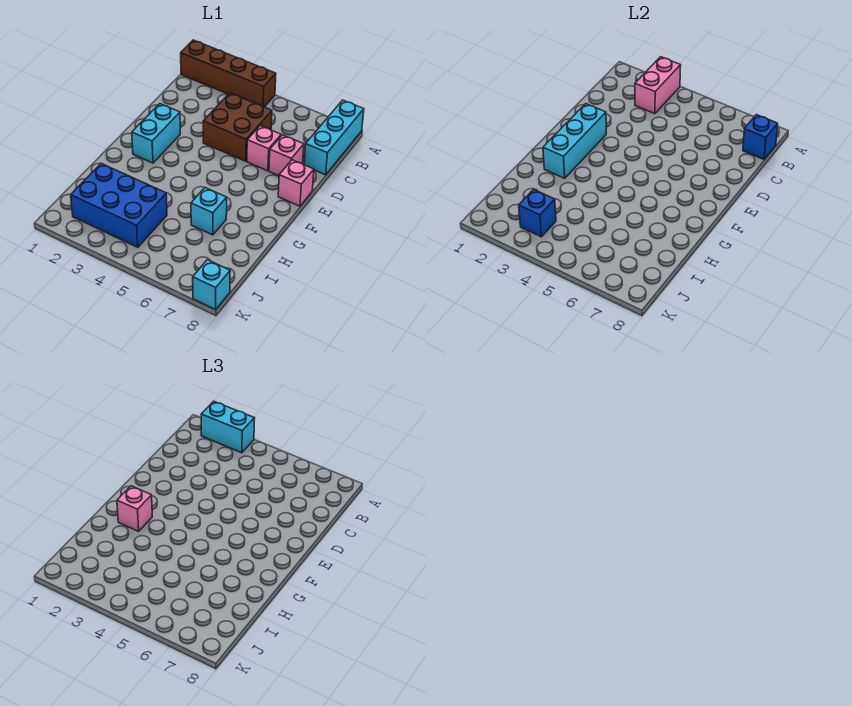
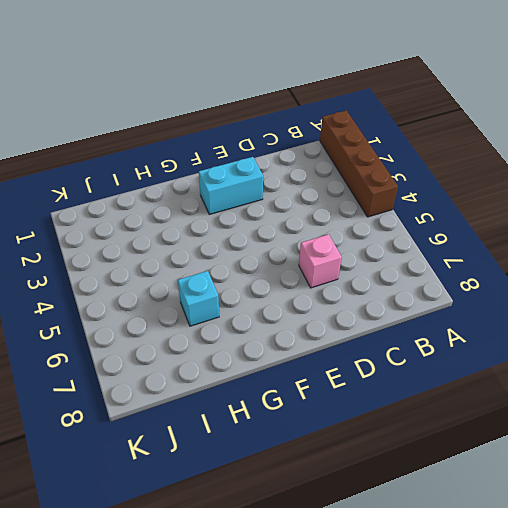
none -> cyan brick A8:C8 level 1
none -> brown brick C4:D5 level 1
none -> pink brick D7 level 1

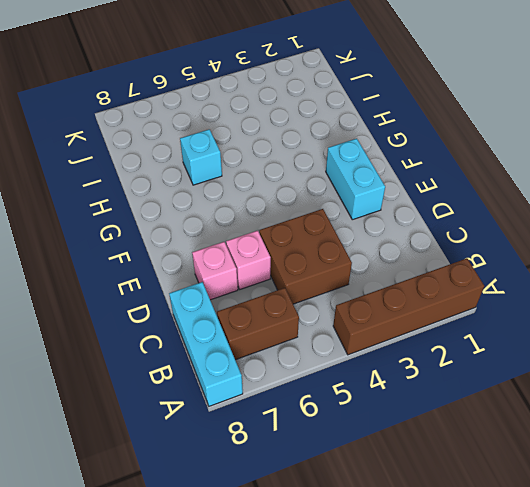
brown brick B6:B7 level 1 -> none
none -> pink brick E8 level 1
none -> blue brick I2:J4 level 1
none -> cyan brick K8 level 1

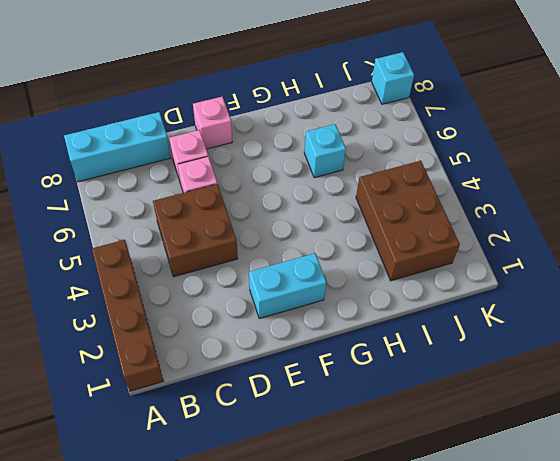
brown brick I2:J4 level 1 -> blue brick I2:J4 level 1
none -> pink brick A3:B3 level 2
none -> blue brick B8 level 2
none -> cyan brick E2:G2 level 2

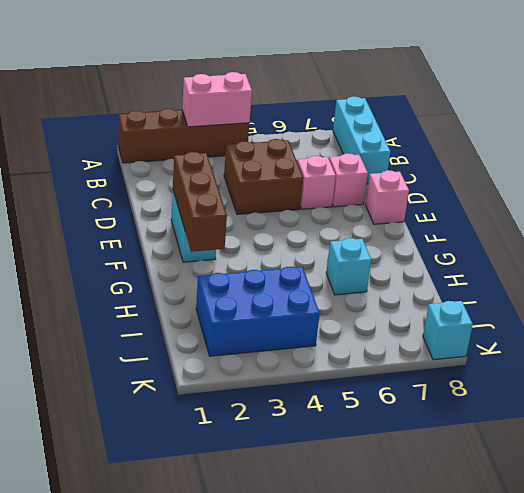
pink brick A3:A4 level 2 -> pink brick A3:B3 level 2
brown brick E2:G2 level 2 -> cyan brick E2:G2 level 2
none -> blue brick B8 level 2
none -> blue brick J3 level 2
none -> cyan brick A2:A3 level 3

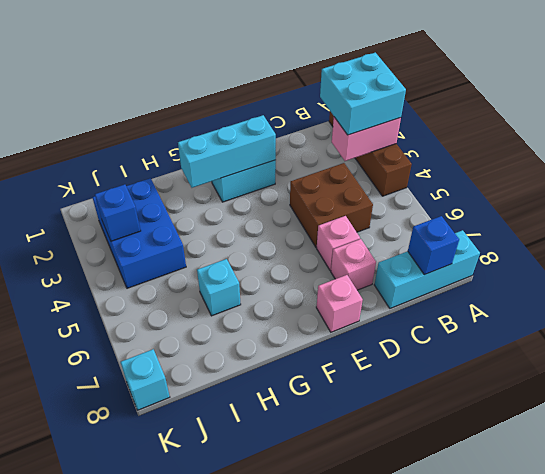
cyan brick A2:B3 level 3 -> cyan brick A2:A3 level 3
none -> pink brick G2 level 3

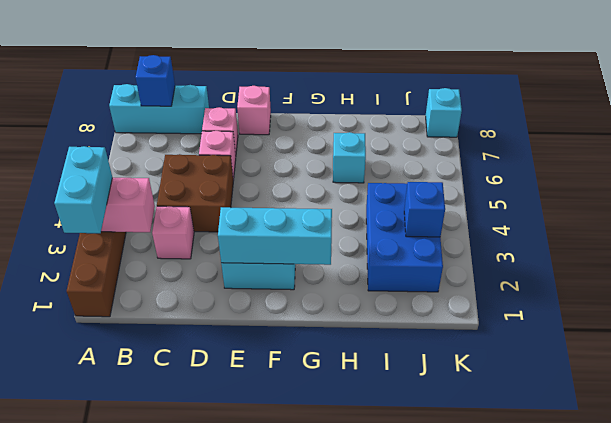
pink brick C3 level 1 -> pink brick G2 level 3

